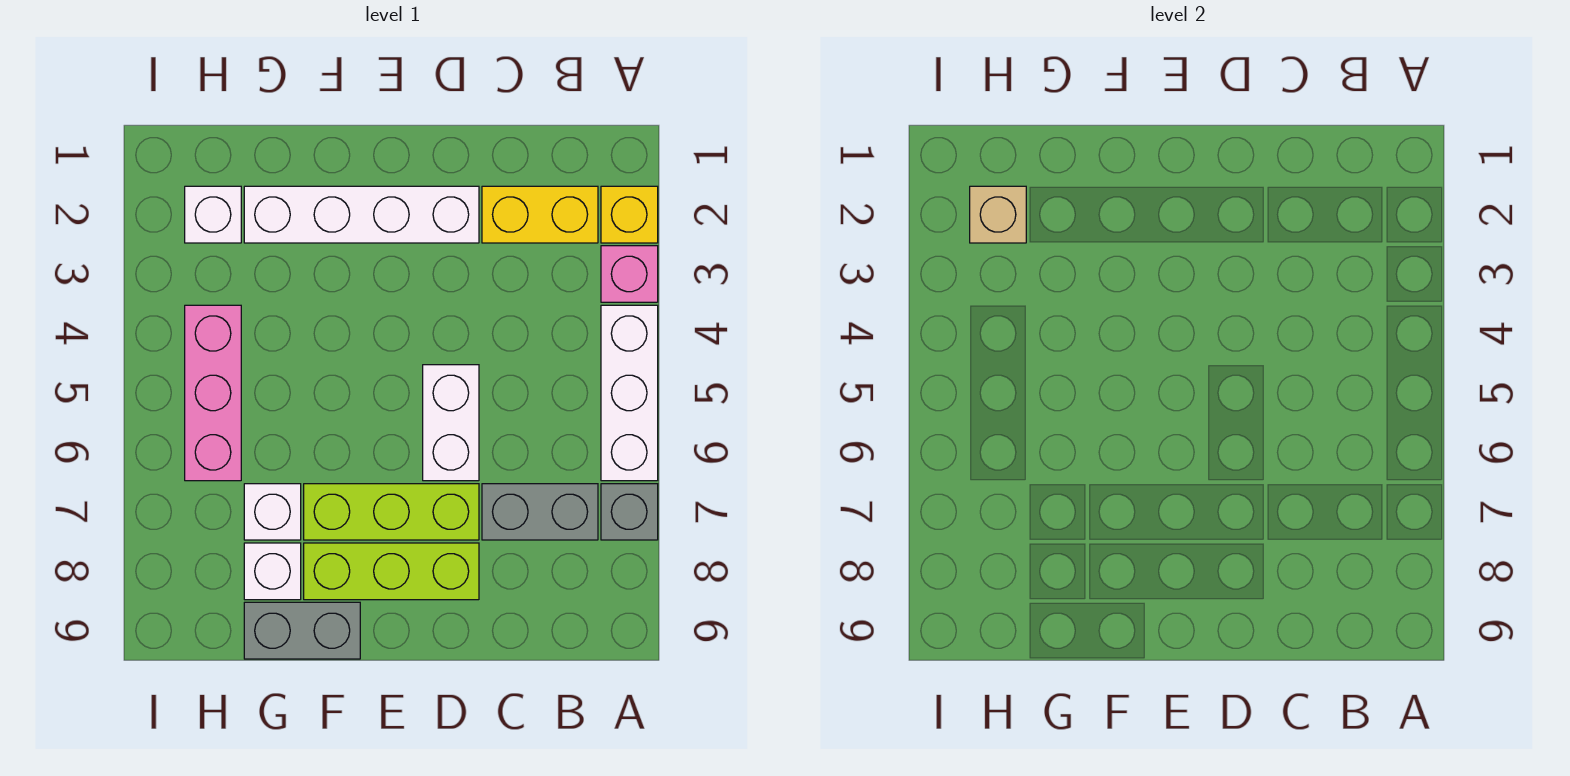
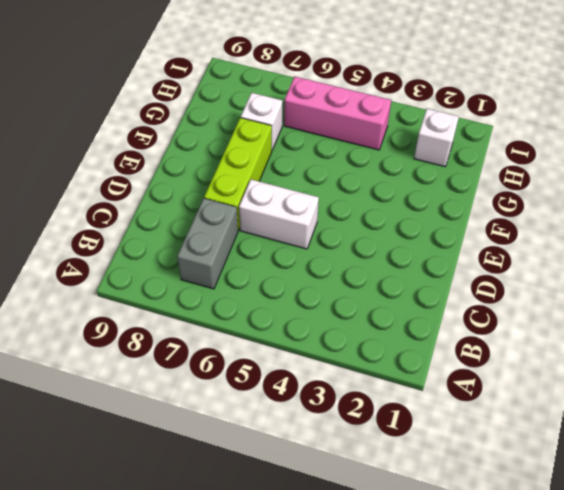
none -> yellow brick A2 level 1
none -> pink brick A3 level 1
none -> white brick A4:A6 level 1

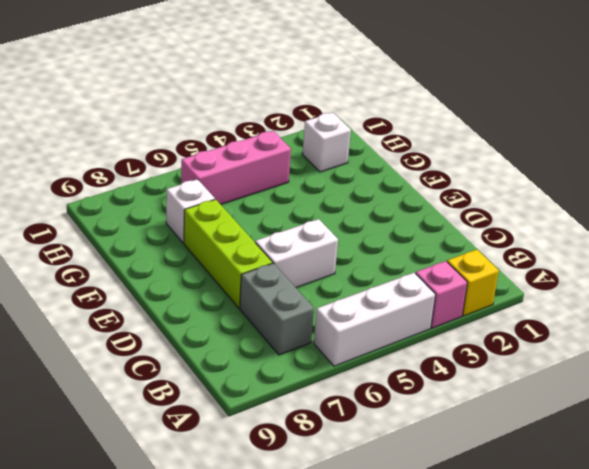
none -> grey brick A7 level 1
none -> yellow brick B2:C2 level 1
none -> white brick D2:G2 level 1

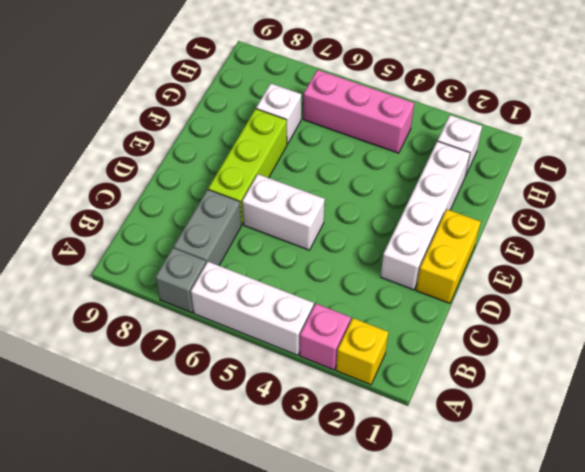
yellow brick D1:E1 level 1 -> yellow brick B2:C2 level 1
none -> lime brick D8:F8 level 1
none -> grey brick F9:G9 level 1
none -> white brick G8 level 1

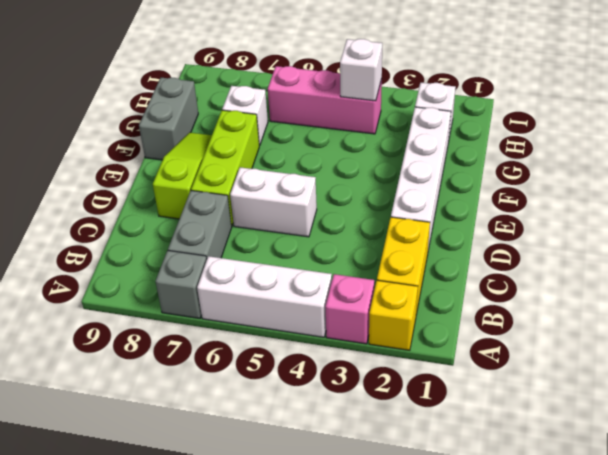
lime slope D8:F8 level 1 top D -> lime brick D8:F8 level 1
white brick H4 level 2 -> white brick G8 level 1
none -> tan brick H2 level 2

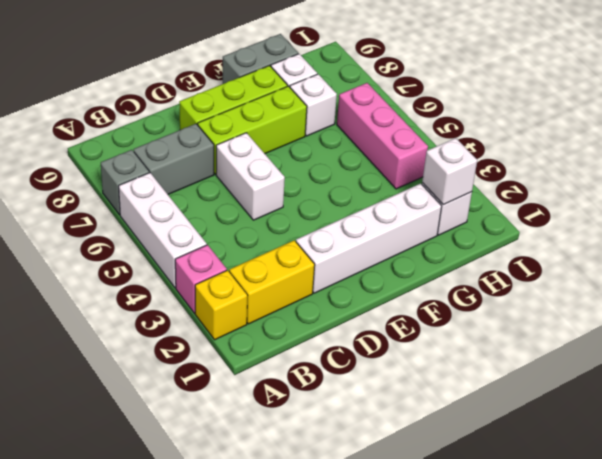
white brick H2 level 2 -> tan brick H2 level 2

